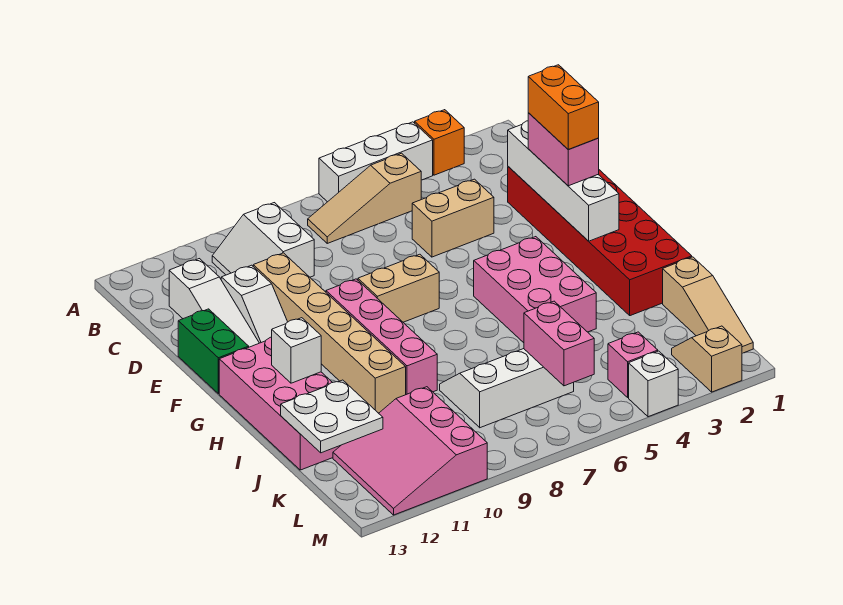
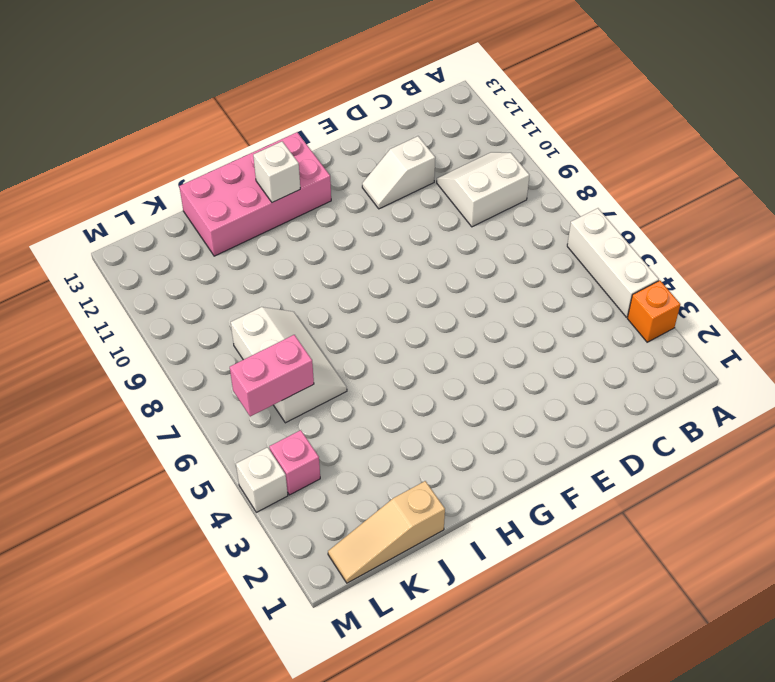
none -> tan slope B5:B7 level 1 top 5
none -> white slope C12:E12 level 1 top C
none -> red brick D1:I2 level 1

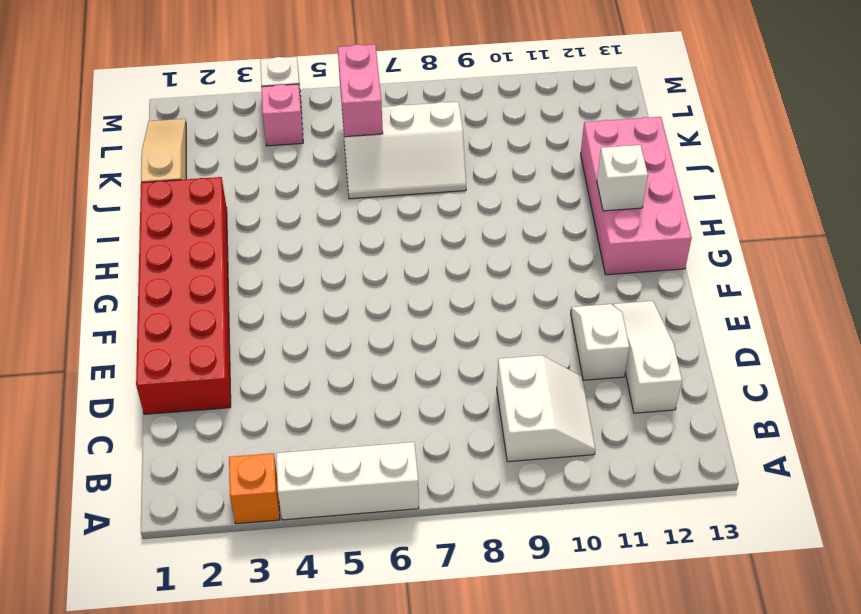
none -> tan slope B5:B7 level 1 top 5
none -> tan brick D4:D5 level 1
none -> tan brick D10:I10 level 1

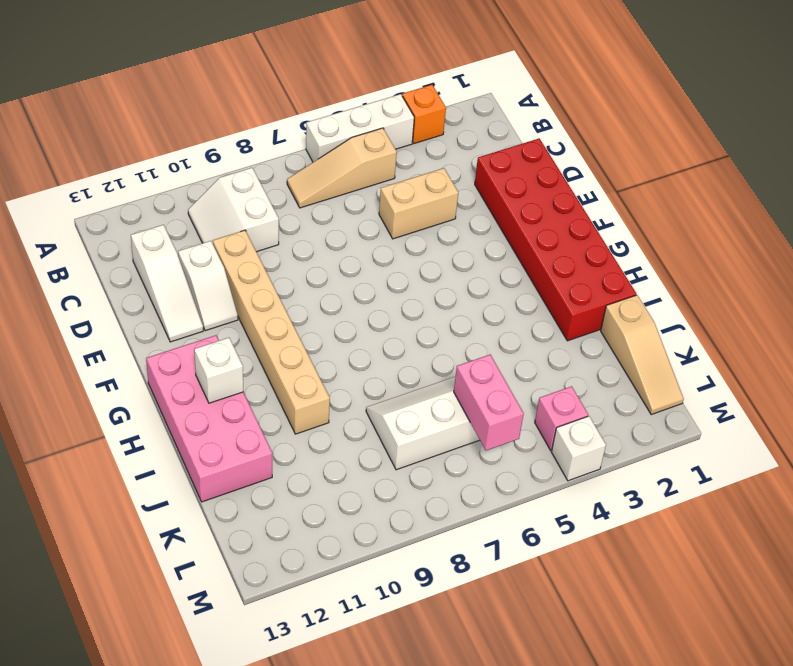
none -> green brick E13:F13 level 1
none -> tan brick F7:F8 level 1
none -> pink brick F9:I9 level 1

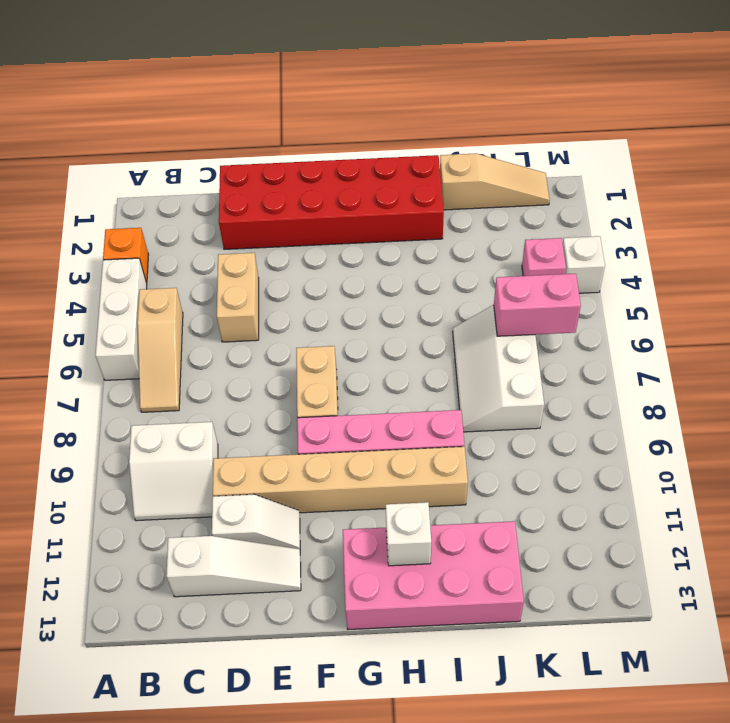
none -> green brick E13:F13 level 1
none -> pink brick G4:I5 level 1
none -> pink slope K10:M12 level 1 top 10

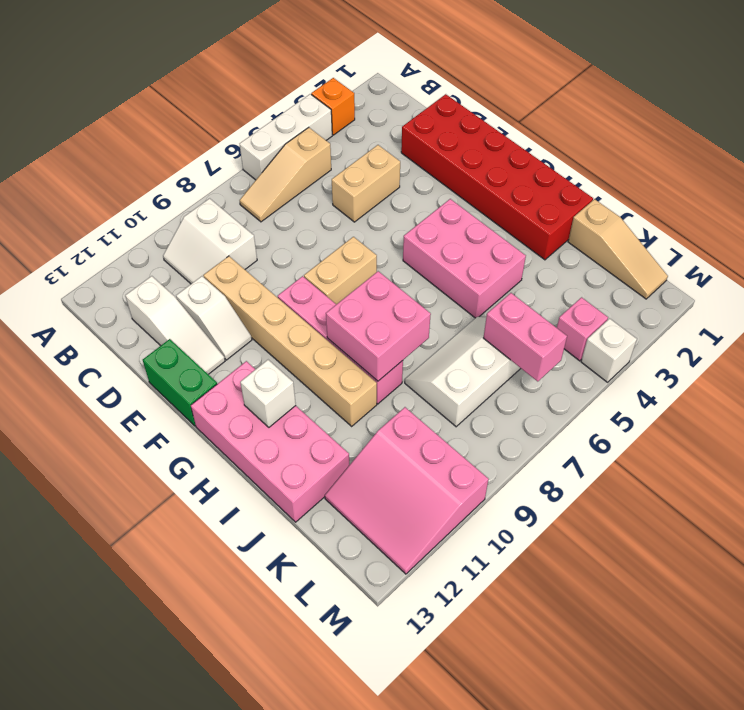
pink brick H8:I9 level 2 -> none
none -> tan slope L2:M2 level 1 top M
none -> white brick D2:G2 level 2
none -> white plate J12:K13 level 2

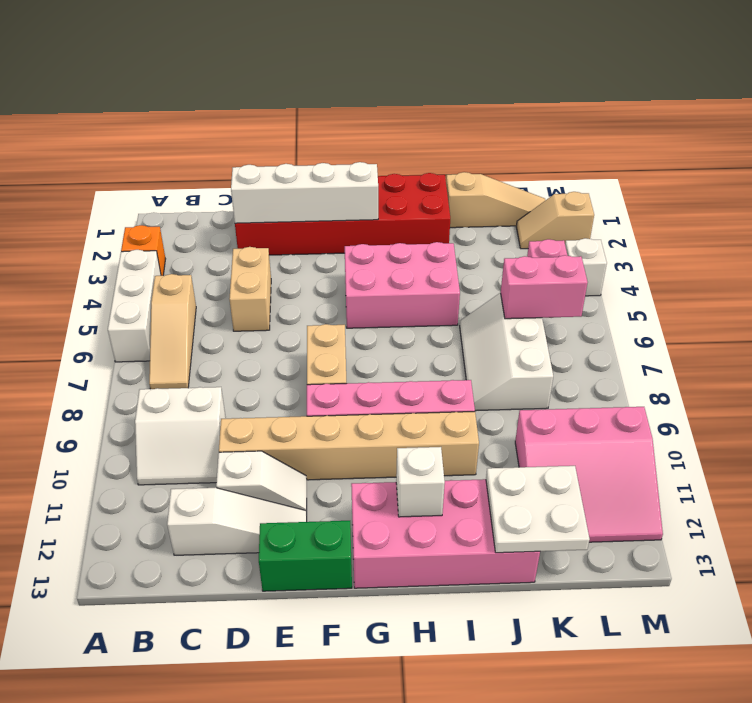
none -> pink brick E2:F2 level 3
none -> orange brick E2:F2 level 4

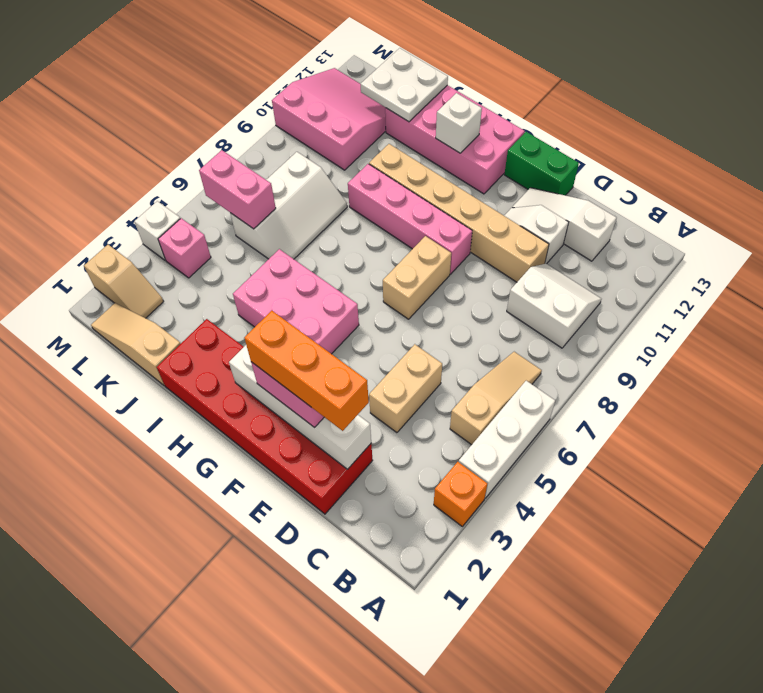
orange brick D2:F2 level 4 -> orange brick E2:F2 level 4

